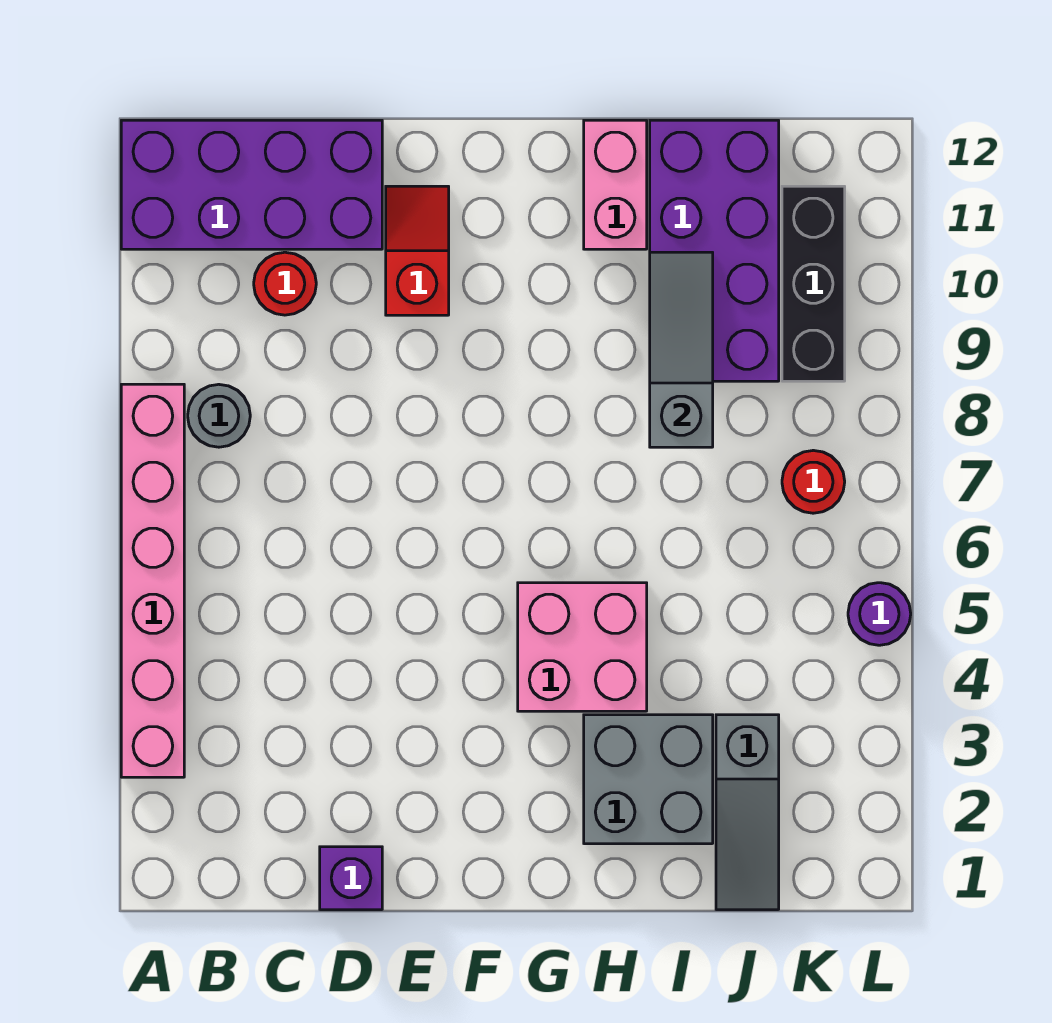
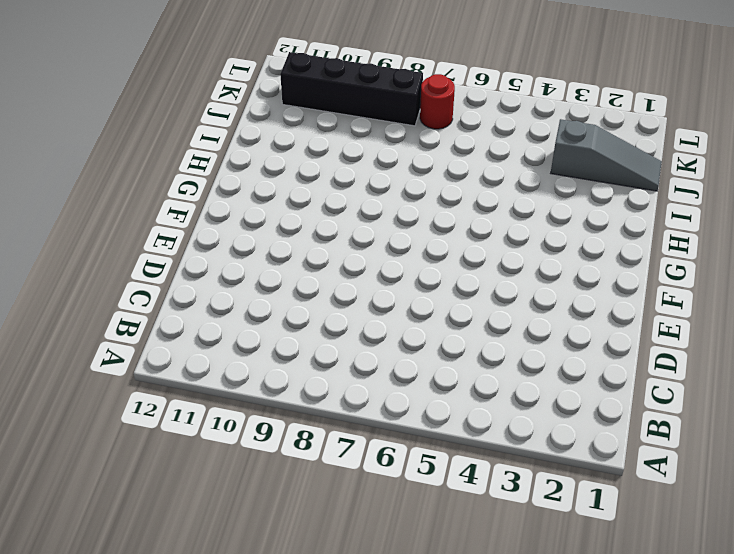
black brick K8:K11 level 1 -> black brick K9:K11 level 1
none -> pink brick A3:A8 level 1
none -> purple brick A11:D12 level 1
none -> grey round brick B8 level 1

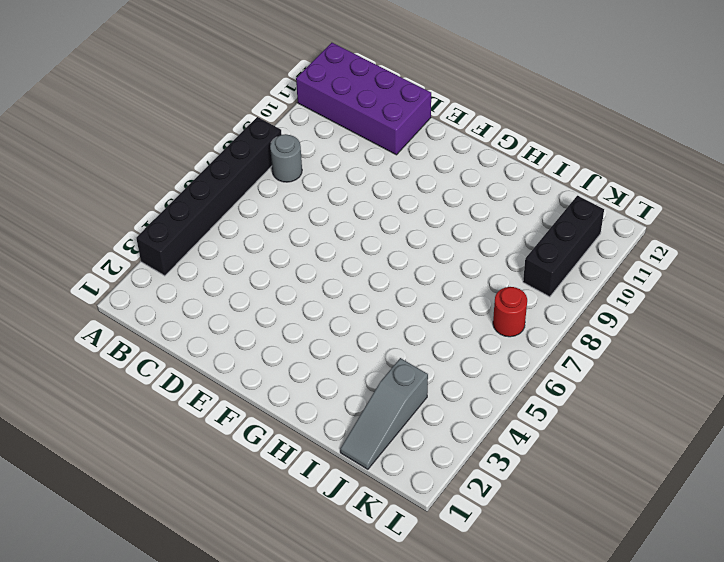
black brick A3:A8 level 1 -> pink brick A3:A8 level 1
none -> red round brick C10 level 1
none -> purple brick D1 level 1
none -> red slope E10:E11 level 1 top 10

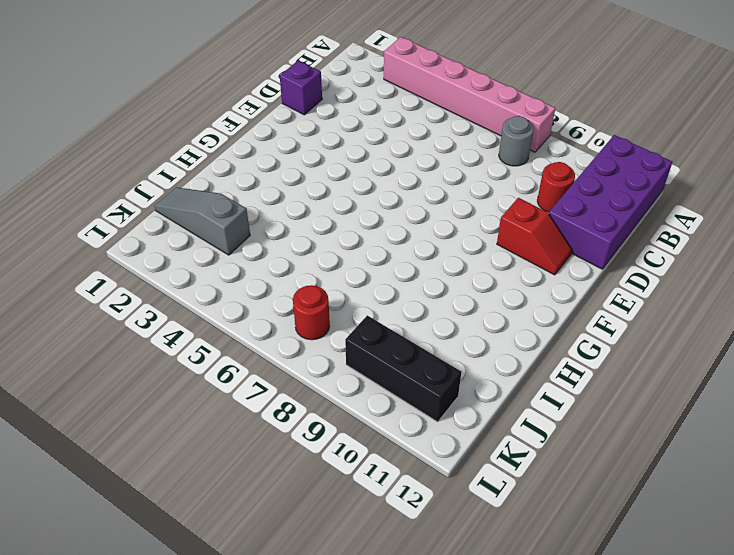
none -> pink brick G4:H5 level 1
none -> grey brick H2:I3 level 1
none -> pink brick H11:H12 level 1

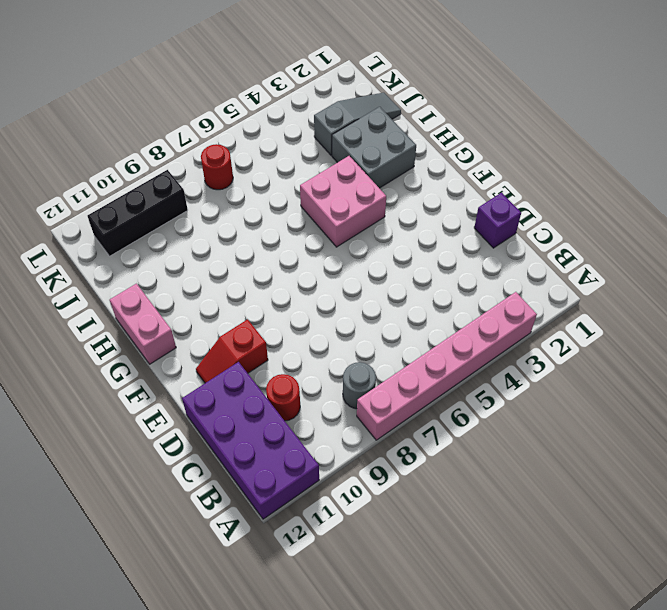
pink brick G12:H12 level 1 -> pink brick H11:H12 level 1
none -> purple brick I9:J12 level 1
none -> purple round brick L5 level 1
none -> grey slope I8:I10 level 2 top 8

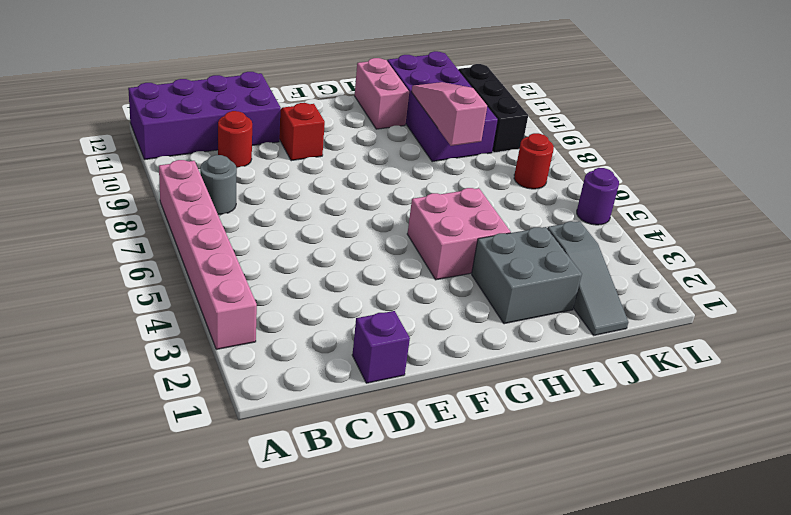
pink slope I8:I10 level 2 top 8 -> grey slope I8:I10 level 2 top 8

